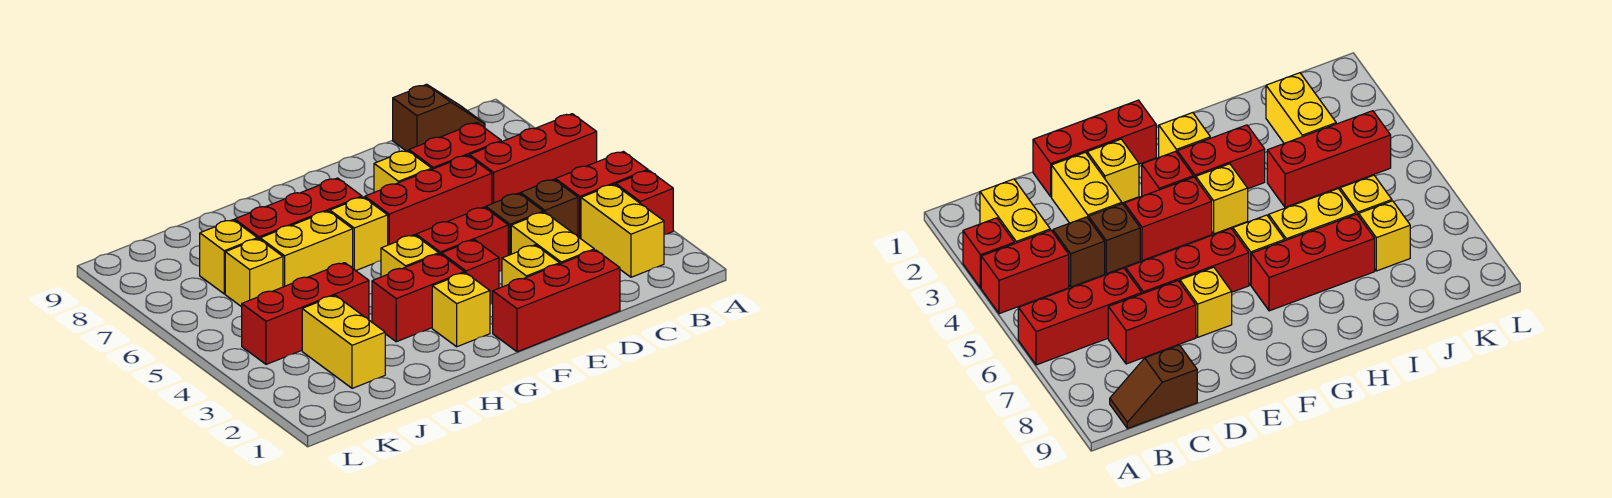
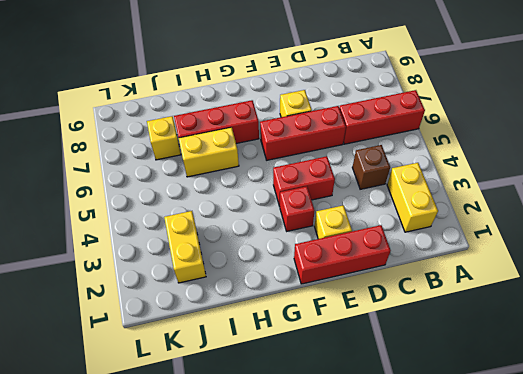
none -> red brick A3 level 1
none -> red brick A4:B4 level 1
none -> brown slope B9:C9 level 1 top C

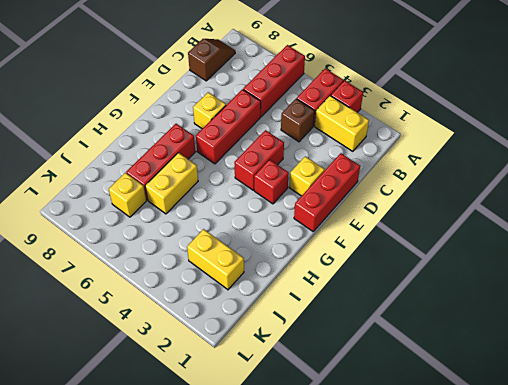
none -> red brick C7:D7 level 1
none -> yellow brick D2:D3 level 1
none -> brown brick D4 level 1

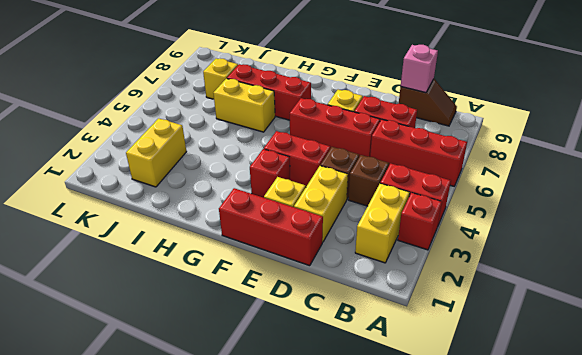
pink brick C9 level 2 -> none
none -> yellow brick G2 level 1
none -> red brick G3:H3 level 1
none -> yellow brick G4 level 1

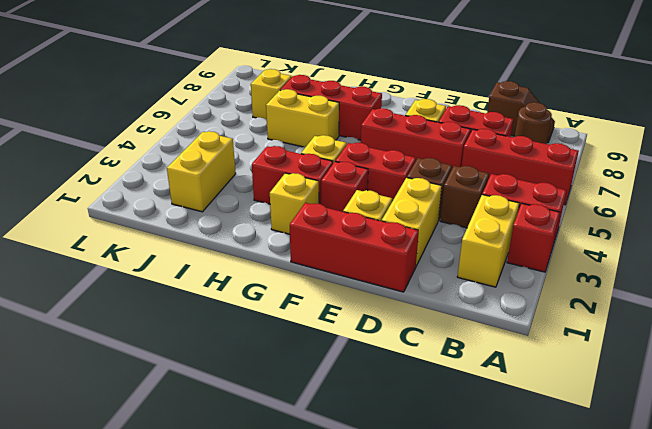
brown round brick B8 level 1 -> none
none -> yellow brick G6 level 1
none -> red brick I4:K4 level 1
none -> yellow brick J6 level 1

